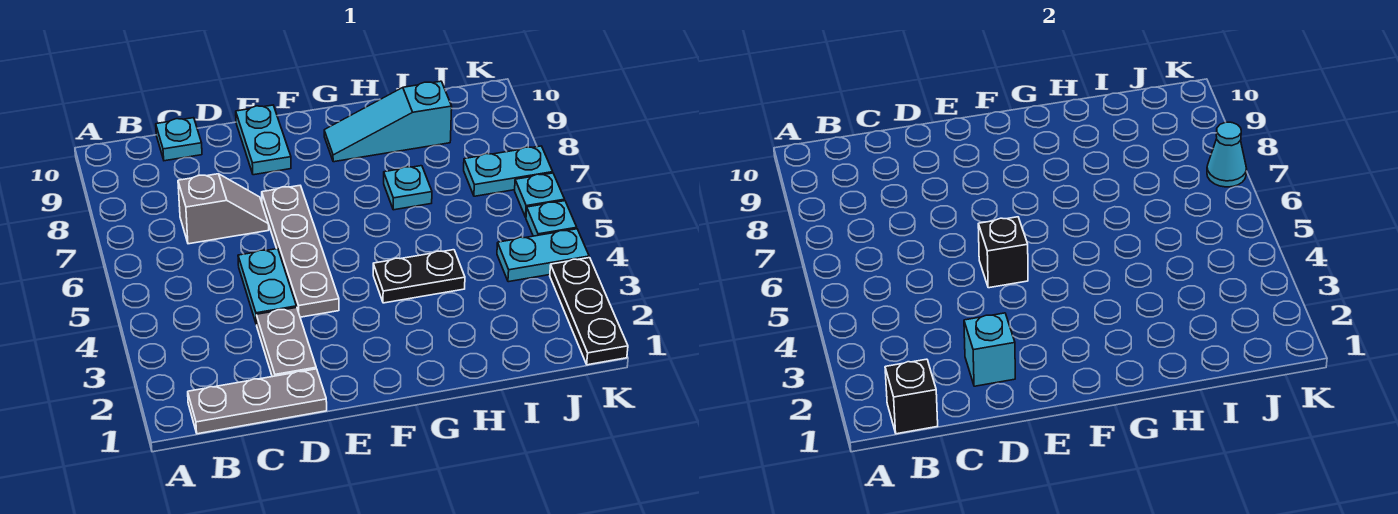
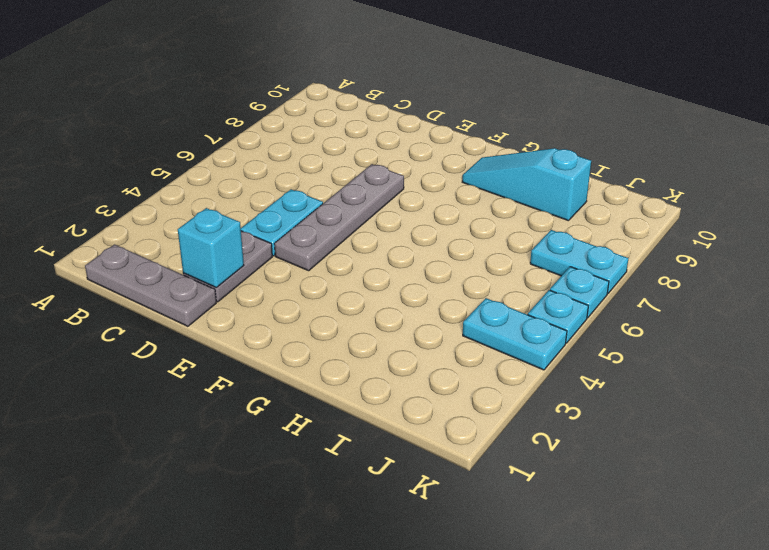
none -> grey slope C7:D7 level 1 top C
none -> cyan plate C10 level 1
none -> cyan plate E9:E10 level 1

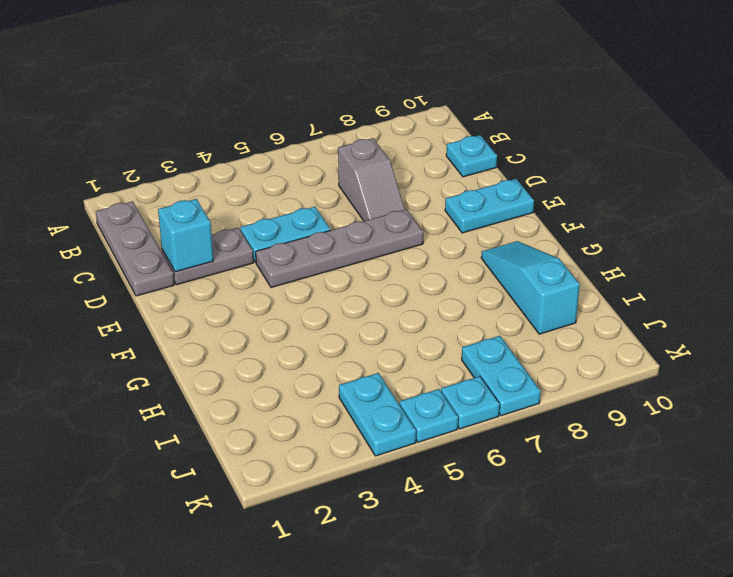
none -> black plate G4:H4 level 1
none -> cyan plate H7 level 1
none -> black plate K1:K3 level 1

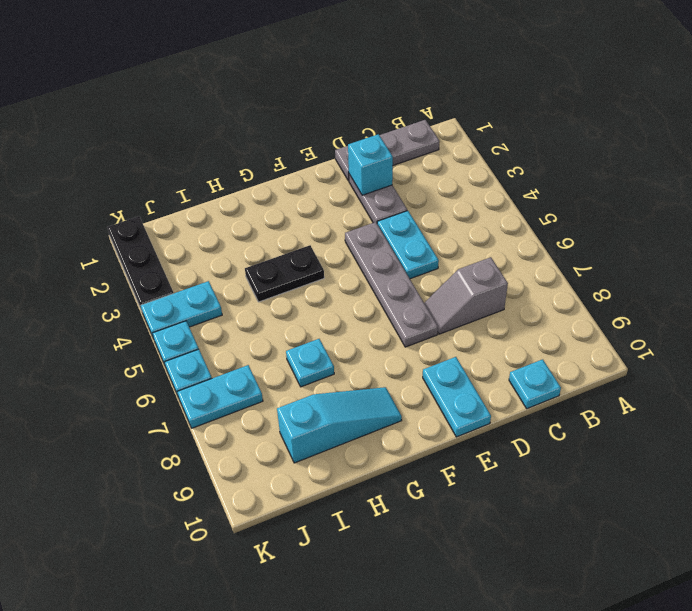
none -> black brick B1 level 2
none -> black brick E5 level 2
none -> cyan cone K7 level 2

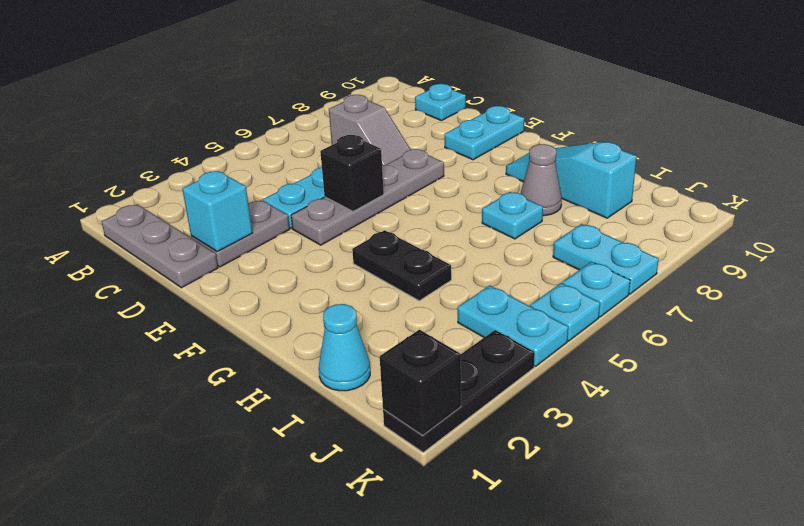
grey cone H8 level 1 -> none
cyan cone I1 level 1 -> cyan cone K7 level 2
black brick K1 level 2 -> black brick B1 level 2

